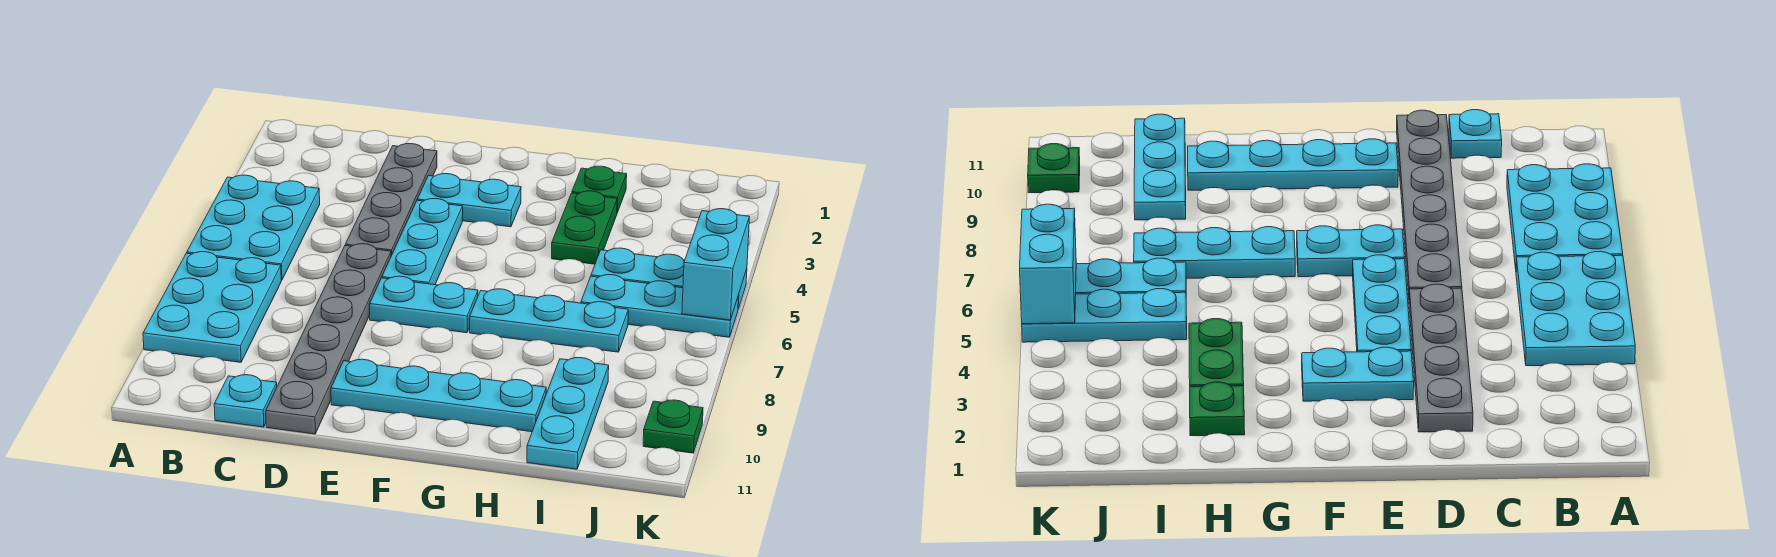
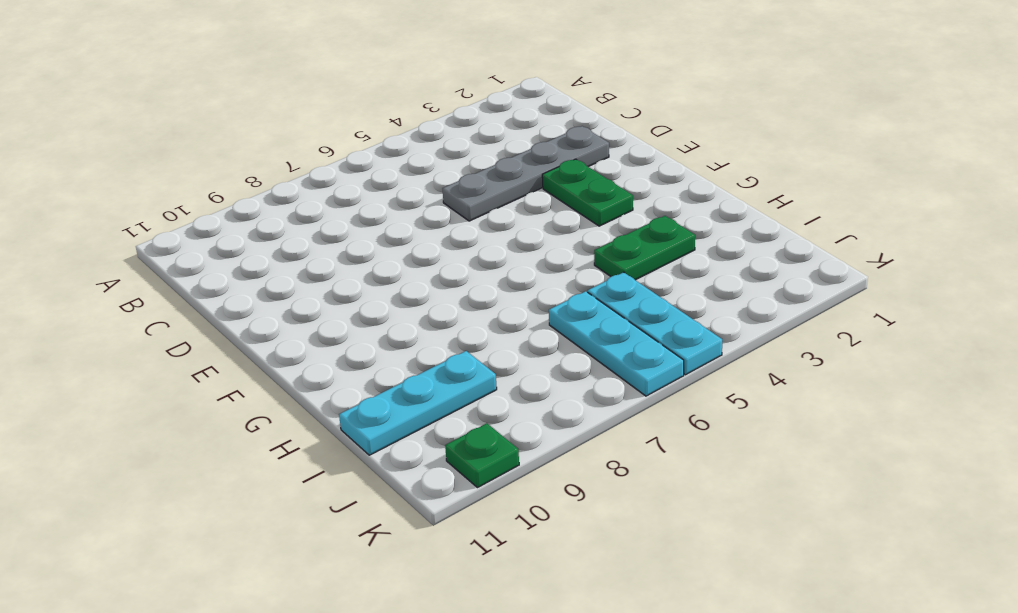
green plate E3:F3 level 1 -> cyan plate E3:F3 level 1
none -> cyan plate A4:B6 level 1
none -> cyan plate A7:B9 level 1
none -> cyan plate C11 level 1

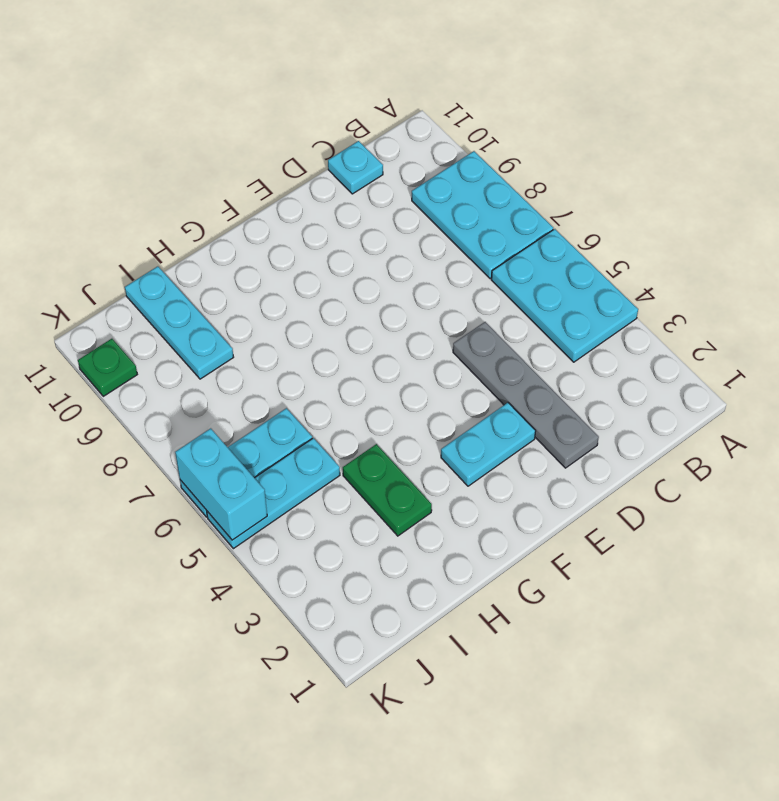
none -> grey plate D6:D11 level 1
none -> cyan plate E4:E6 level 1
none -> cyan plate E7:F7 level 1

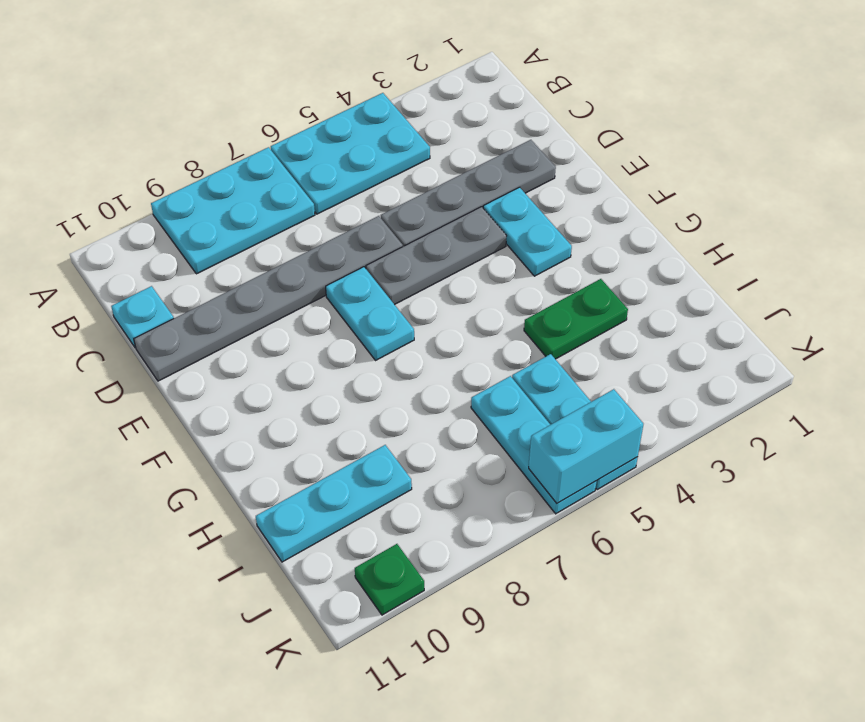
grey plate E4:E6 level 1 -> cyan plate E4:E6 level 1
none -> cyan plate E10:H10 level 1
none -> cyan plate G7:I7 level 1
none -> green plate H2 level 1

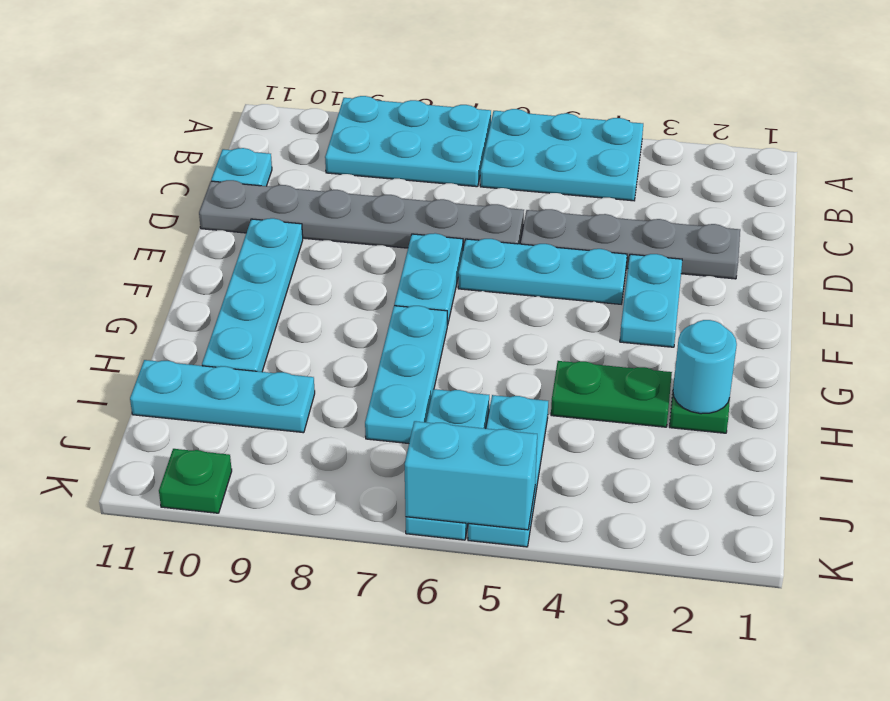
cyan round brick H2 level 2 -> none

